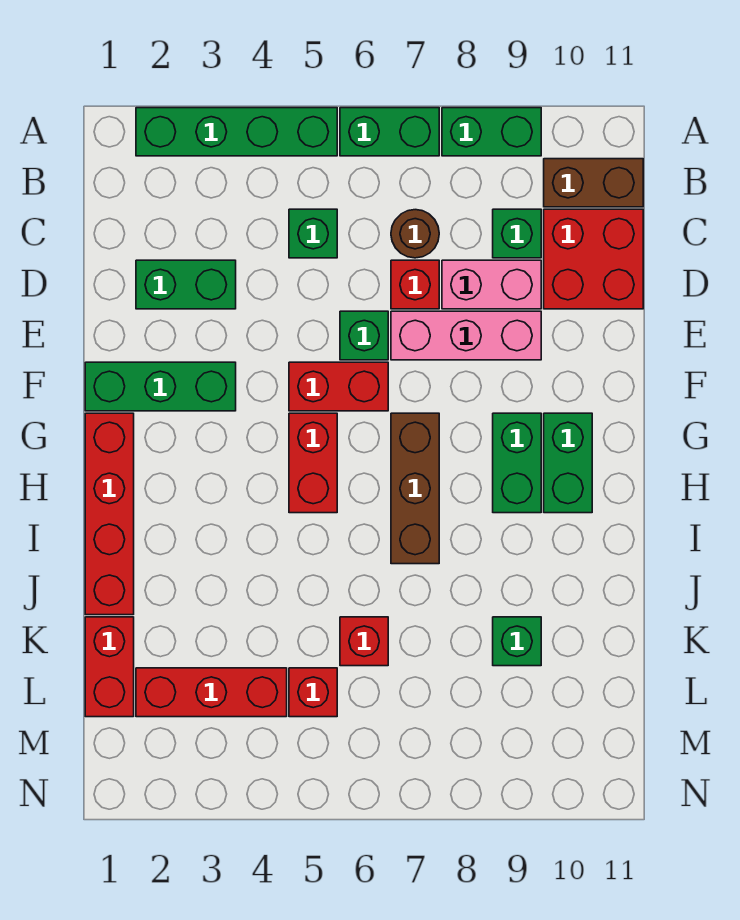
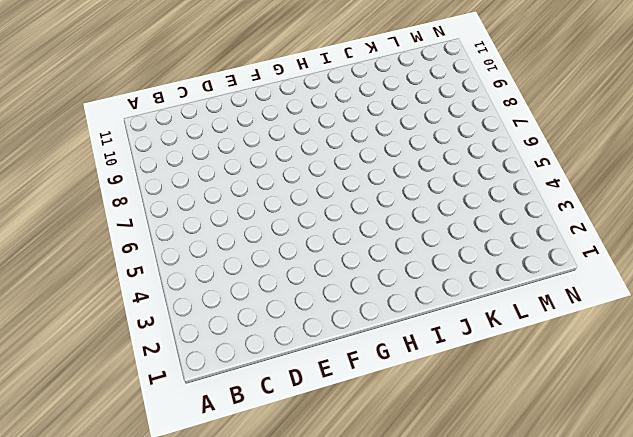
none -> green brick A2:A5 level 1
none -> green brick A6:A7 level 1
none -> green brick A8:A9 level 1

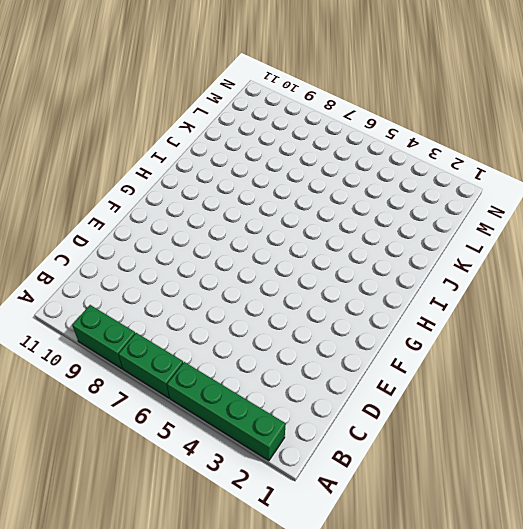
none -> brown brick B10:B11 level 1
none -> green brick C5 level 1
none -> brown round brick C7 level 1

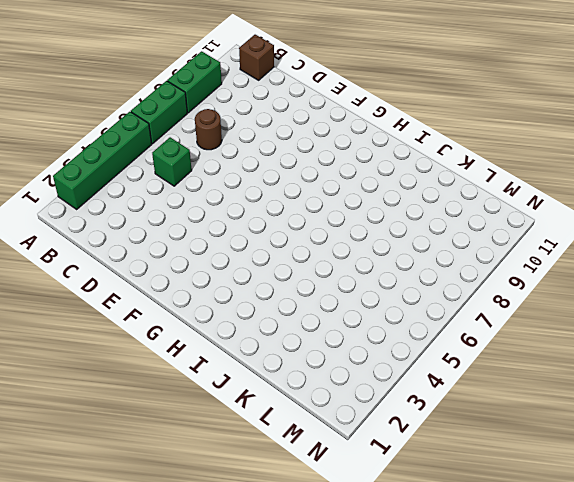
brown brick B11 level 1 -> brown brick B10:B11 level 1
none -> green brick C9 level 1
none -> red brick C10:D11 level 1
none -> green brick D2:D3 level 1

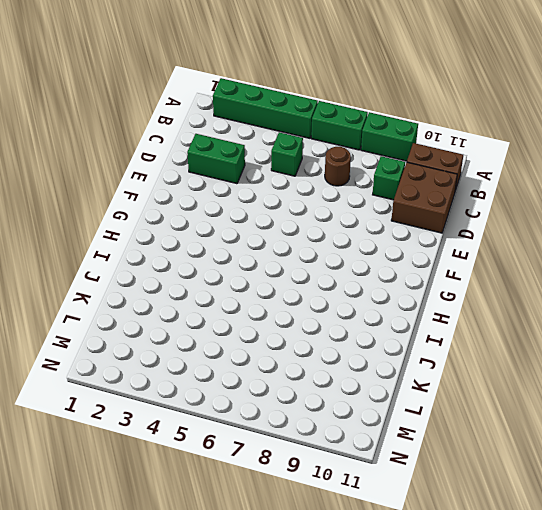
brown brick C10:D11 level 1 -> red brick C10:D11 level 1
none -> red brick D7 level 1
none -> pink brick D8:D9 level 1
none -> green brick E6 level 1

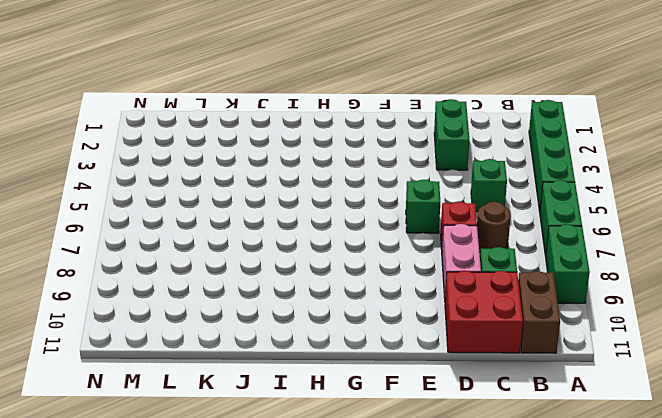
none -> pink brick E7:E9 level 1
none -> green brick F1:F3 level 1
none -> red brick F5:F6 level 1

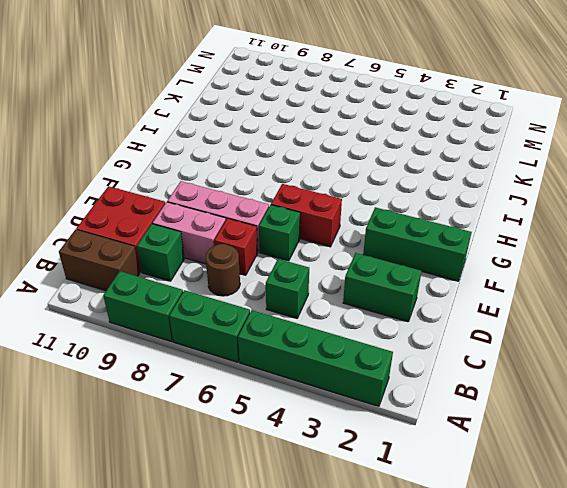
none -> red brick G1:J1 level 1
none -> red brick G5:H5 level 1
none -> brown brick G7:I7 level 1

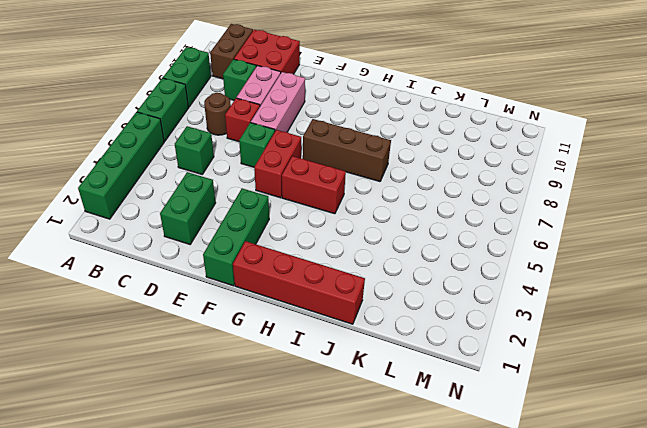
none -> green brick G9:H9 level 1
none -> green brick G10:H10 level 1
none -> red brick K1:L1 level 1

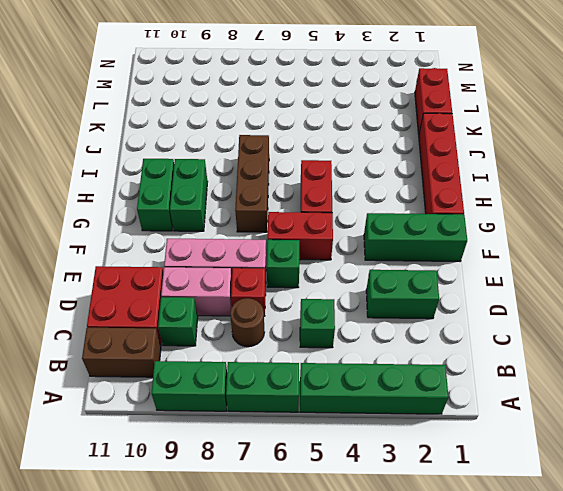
none -> red brick K6 level 1
none -> green brick K9 level 1
none -> red brick L2:L4 level 1

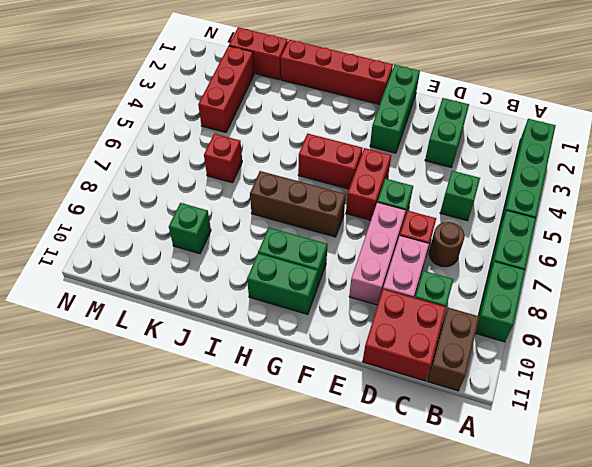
none -> red brick L5 level 1

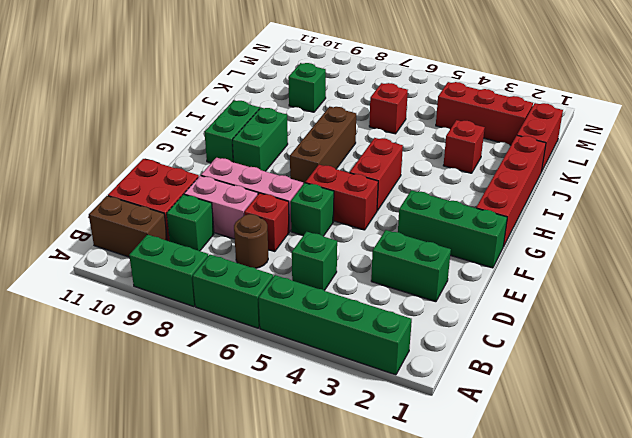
red brick J3 level 1 -> red brick L5 level 1

